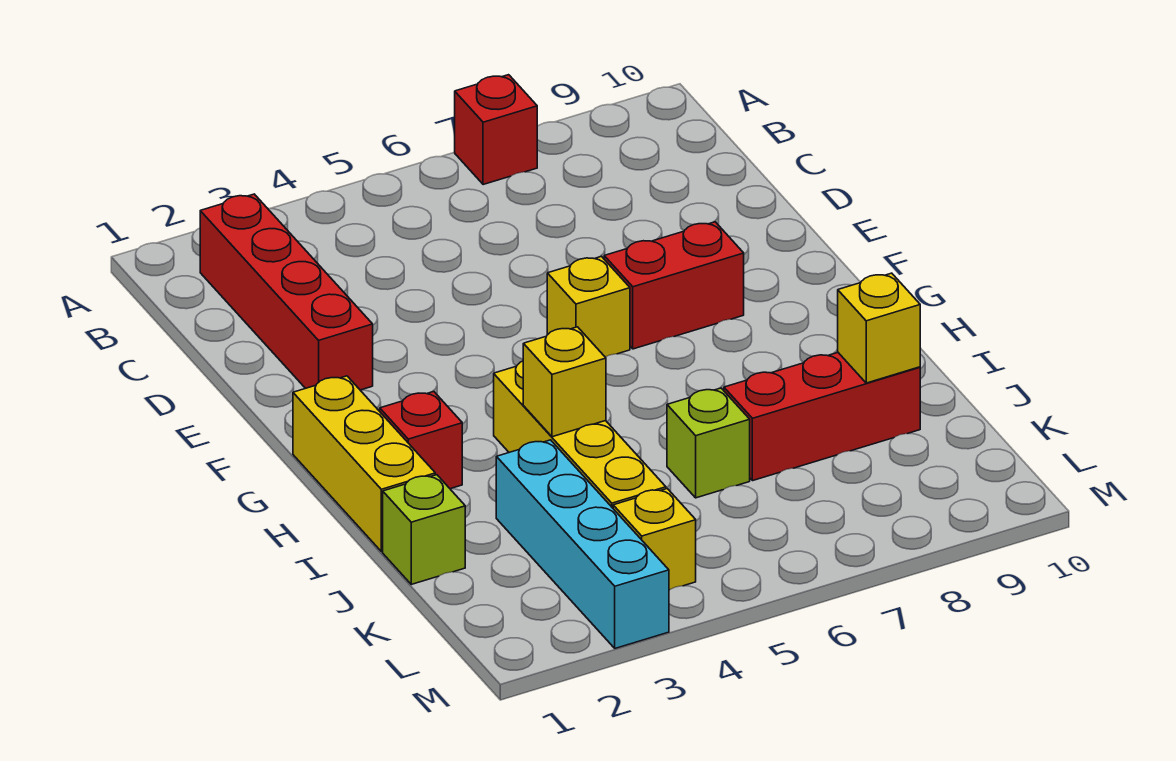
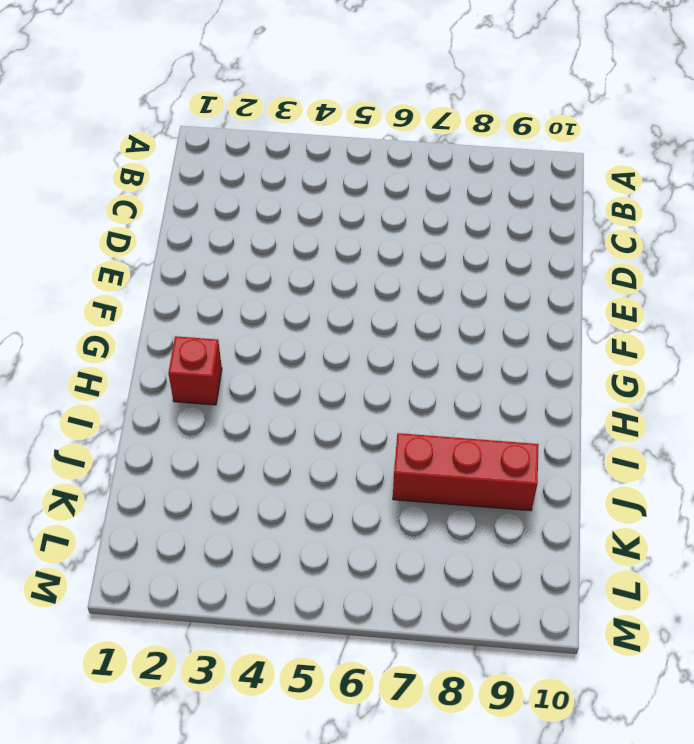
none -> red brick A7 level 1
none -> red brick B2:E2 level 1
none -> yellow brick F6 level 1

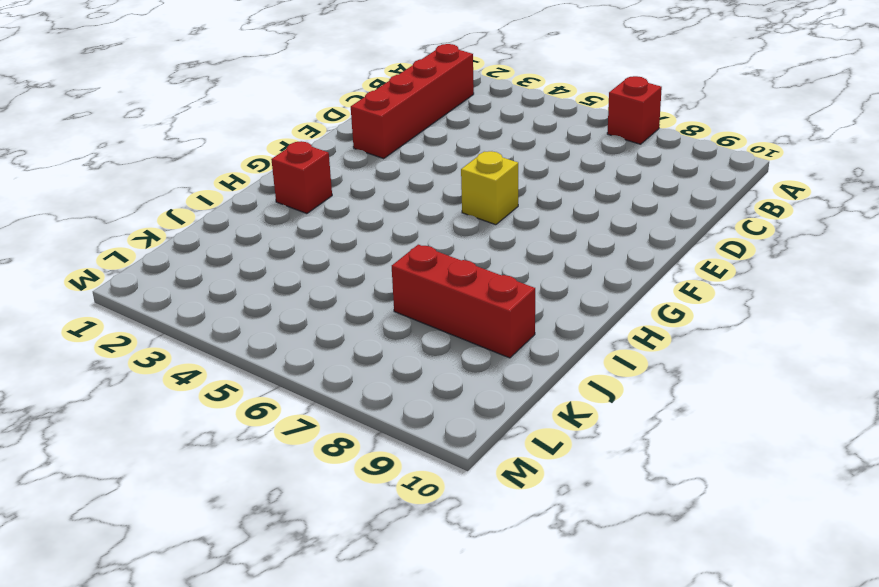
none -> red brick F7:F8 level 1
none -> yellow brick G1:I1 level 1
none -> yellow brick H4:K4 level 1

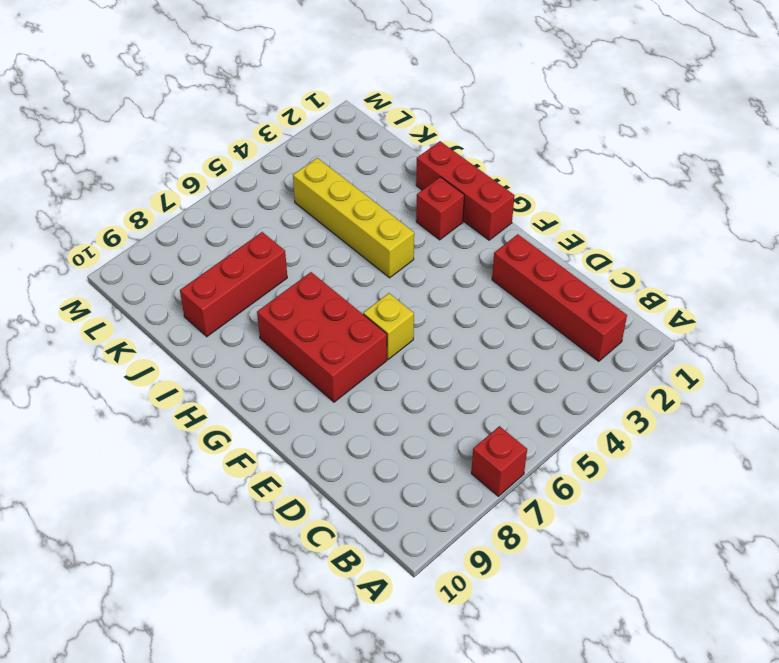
red brick F7:H8 level 1 -> red brick F7:F8 level 1
red brick G1:I1 level 1 -> yellow brick G1:I1 level 1
none -> lime brick J1 level 1
none -> cyan brick J3:M3 level 1
none -> lime brick J6 level 1

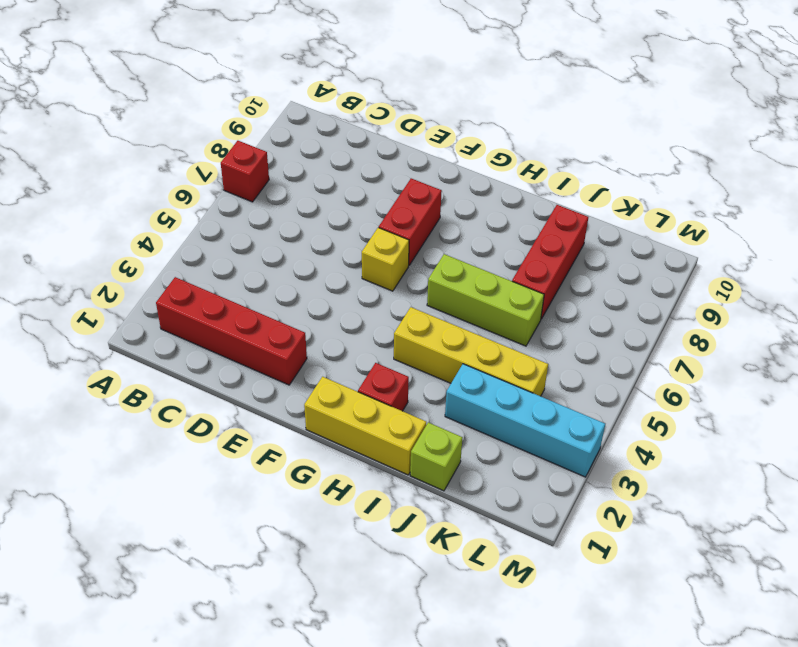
lime brick H6:J6 level 1 -> lime brick J6 level 1
none -> yellow brick L4 level 1
none -> yellow brick I4 level 2
none -> yellow brick J9 level 2

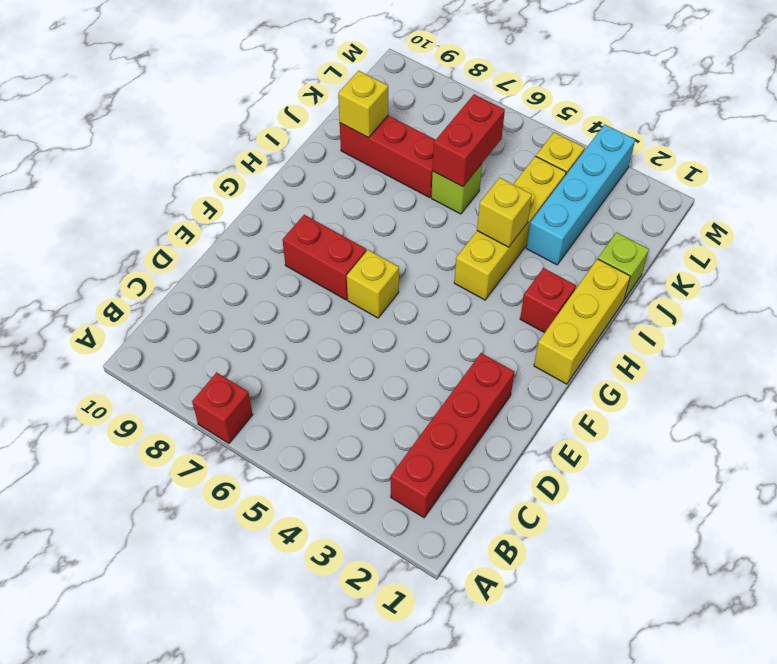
red brick J6:K6 level 2 -> none

